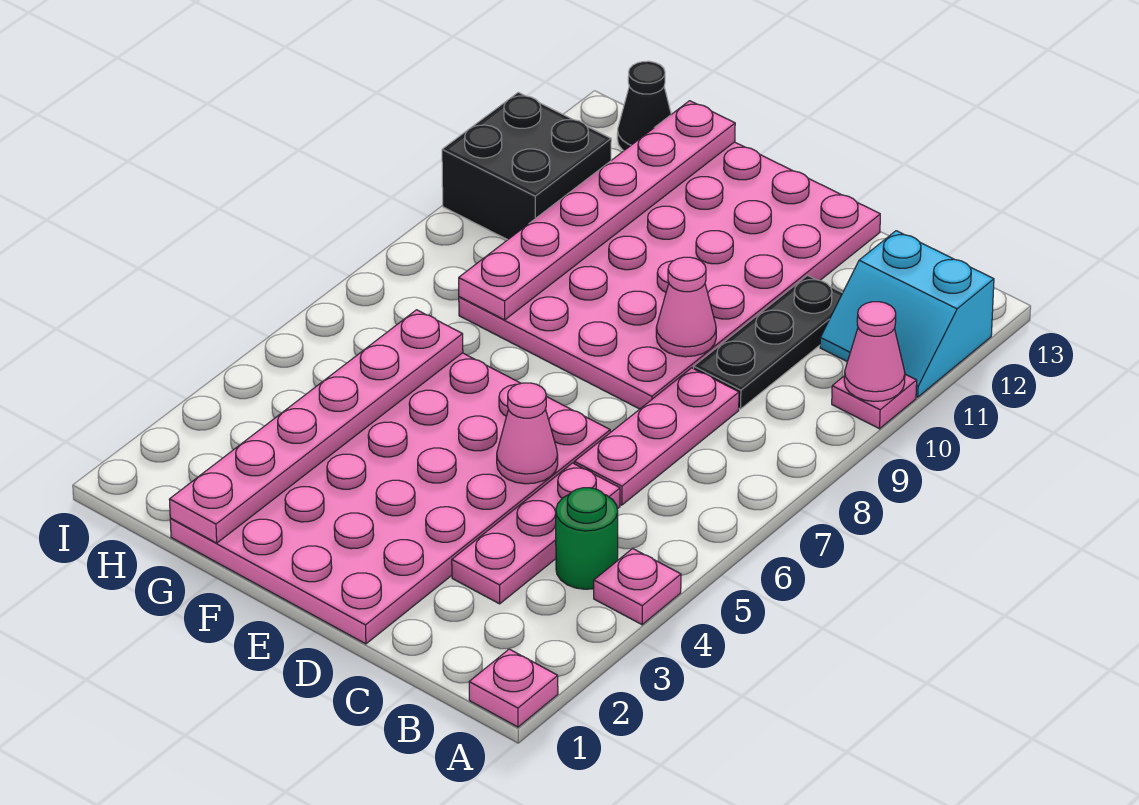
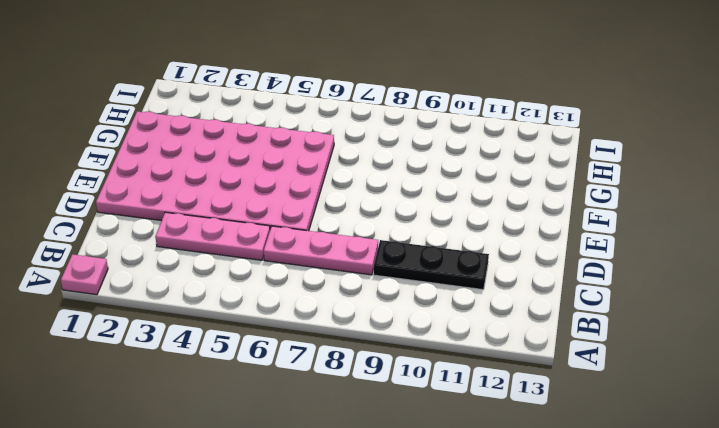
none -> pink plate A4 level 1
none -> pink plate A10 level 1
none -> cyan slope A11:B12 level 1 top 12

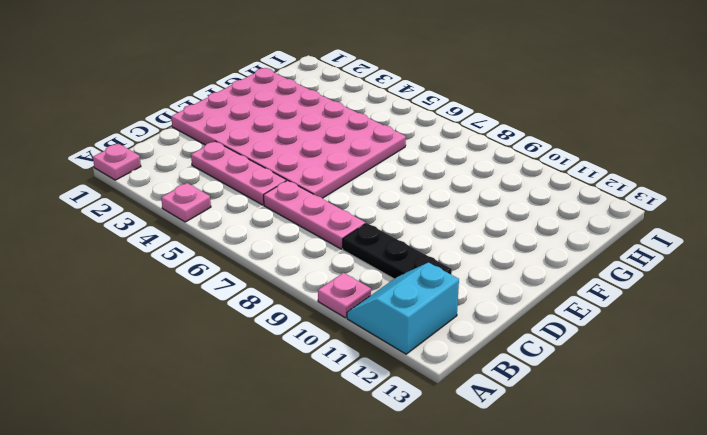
none -> green round brick B4 level 1
none -> pink plate D8:G13 level 1
none -> black brick H10:I11 level 1

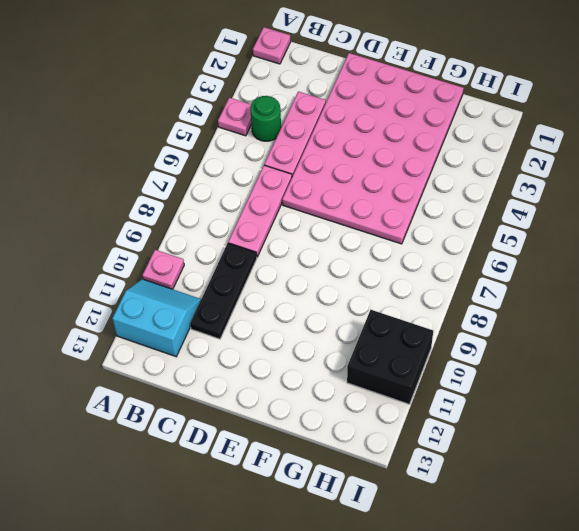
none -> pink plate D8:G13 level 1
none -> black cone H13 level 1
none -> pink cone A10 level 2

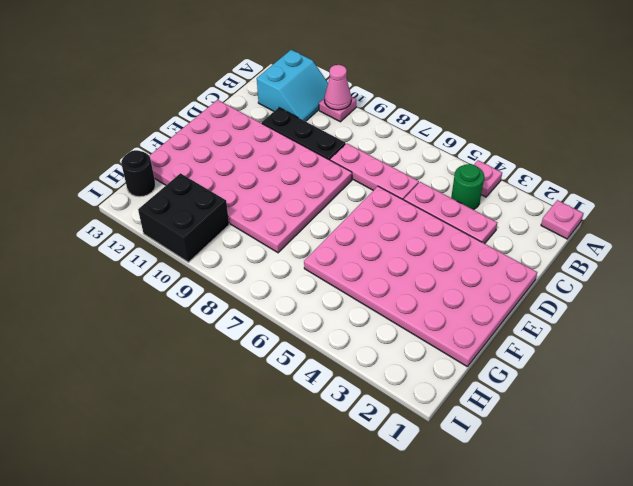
black round brick H13 level 1 -> black cone H13 level 1
none -> pink cone D5 level 2
none -> pink cone D9 level 2
none -> pink plate G1:G6 level 2

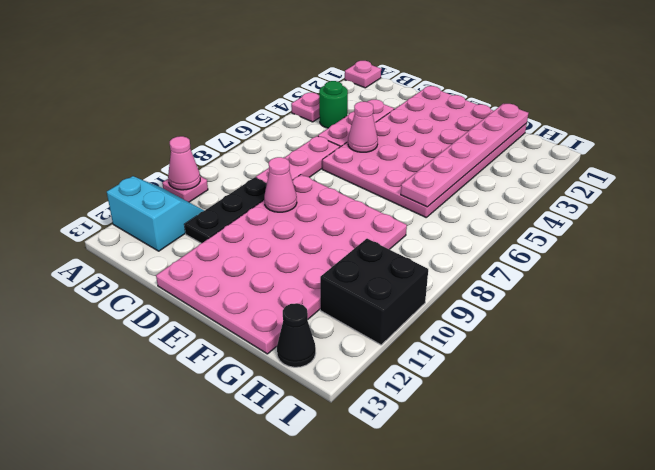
none -> pink plate G8:G13 level 2

